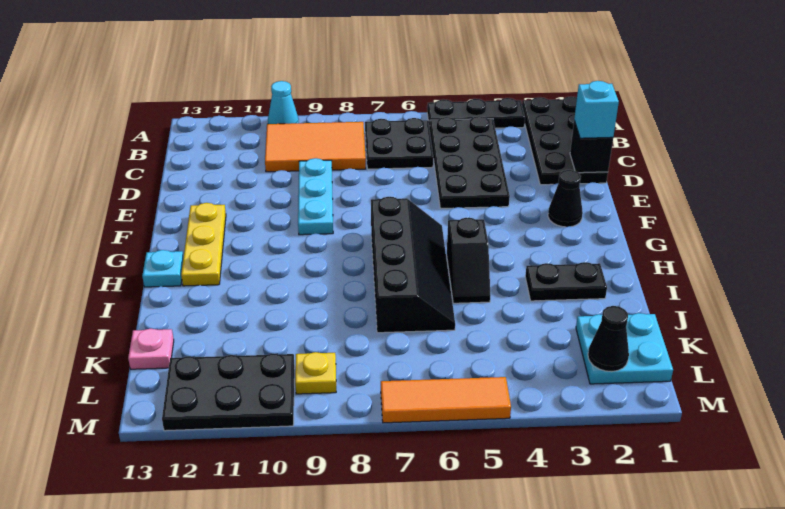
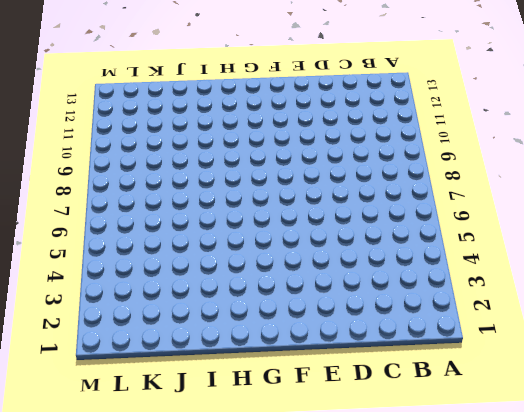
none -> black plate A1:D2 level 1
none -> black plate A3:A5 level 1
none -> cyan cone A10 level 1

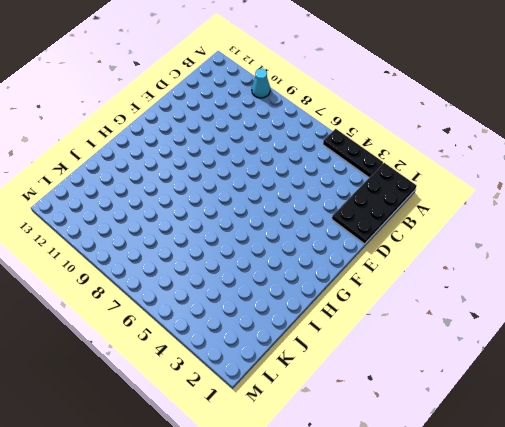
none -> black plate B4:E5 level 1
none -> black plate B6:C7 level 1
none -> orange tile B8:C10 level 1

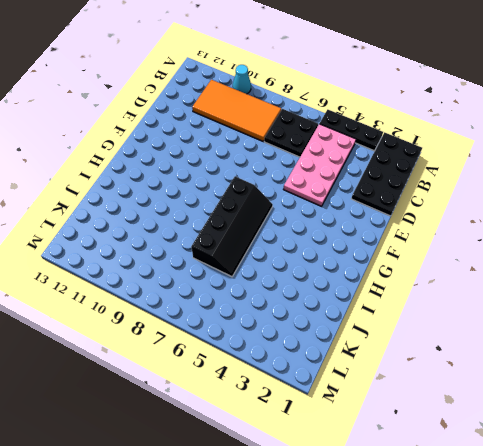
pink plate B4:E5 level 1 -> black plate B4:E5 level 1
orange tile B8:C11 level 1 -> orange tile B8:C10 level 1
none -> cyan plate D9:F9 level 1
none -> black cone F2 level 1
none -> yellow plate F12:H12 level 1

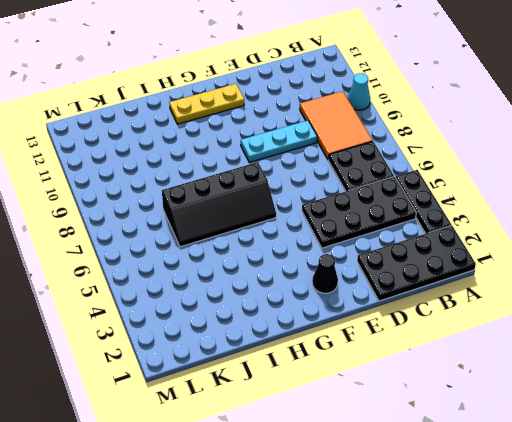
none -> black slope H5:I5 level 1 top H
none -> cyan plate H13 level 1
none -> black plate I2:I3 level 1

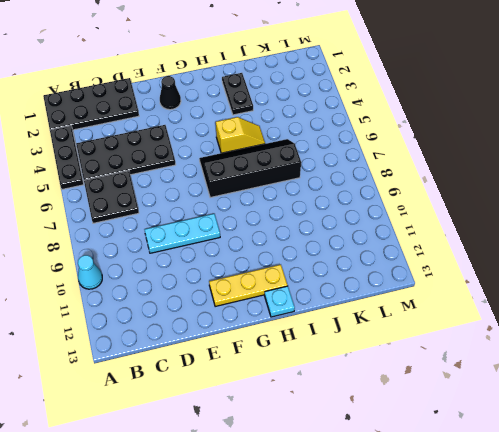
yellow slope H5:I5 level 1 top H -> black slope H5:I5 level 1 top H
none -> orange tile B8:C10 level 1
none -> cyan plate K1:L2 level 1
none -> pink plate K13 level 1

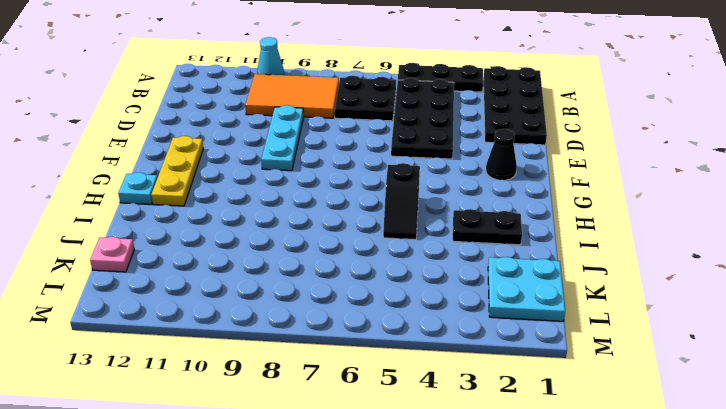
none -> black slope G6:J7 level 1 top 7
none -> yellow plate L9 level 1
none -> black plate L10:M12 level 1

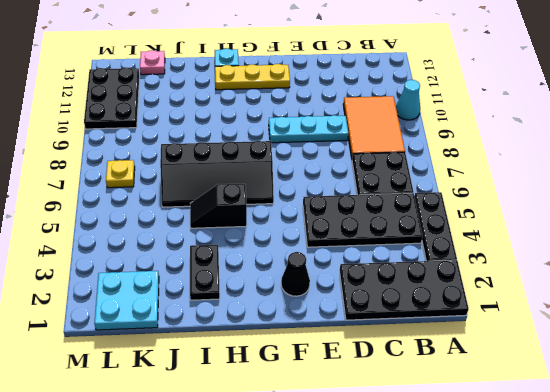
yellow plate L7 level 1 -> yellow plate L9 level 1
none -> orange tile M5:M7 level 1
none -> black brick D1 level 2
none -> black cone L2 level 2

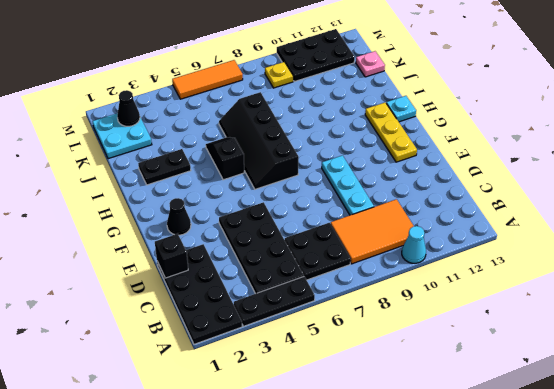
none -> cyan brick D1 level 3

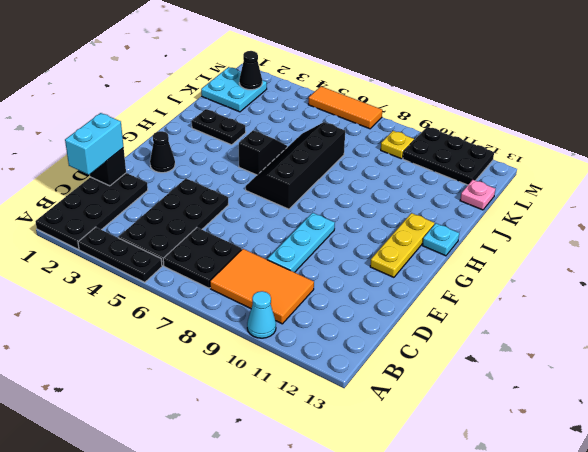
cyan brick C1:D1 level 3 -> cyan brick D1 level 3

